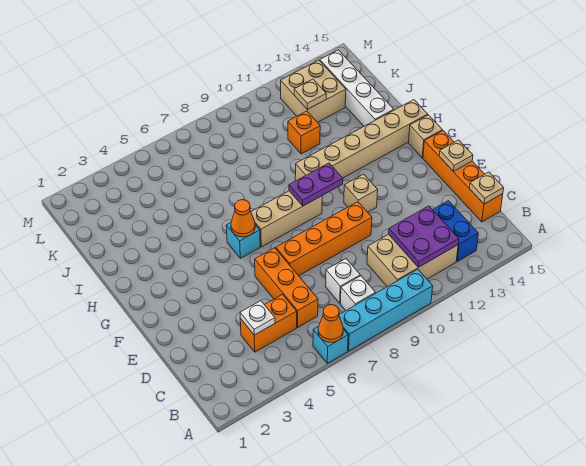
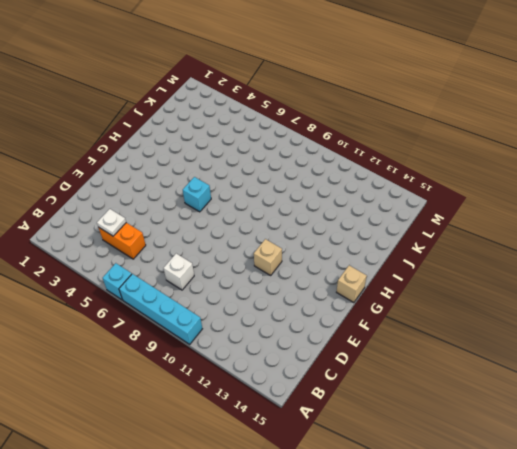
none -> white brick B8 level 1
none -> tan brick B10:C12 level 1
none -> blue brick B13:C13 level 1

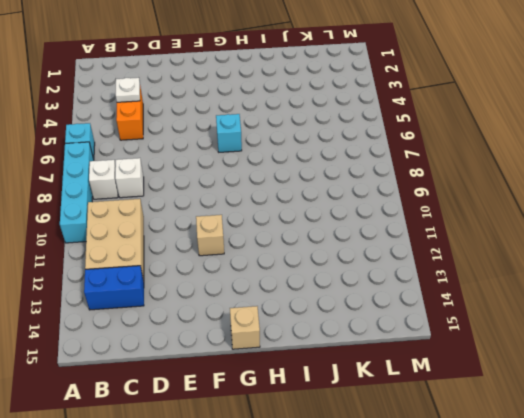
none -> orange brick C6:E6 level 1
none -> orange brick C15:F15 level 1
none -> orange brick E7:E10 level 1

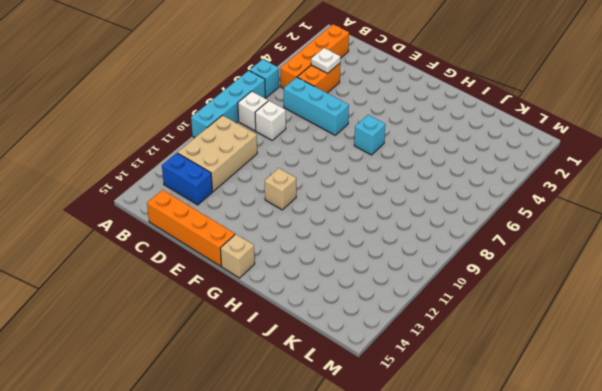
orange brick B2:B5 level 1 -> orange brick E7:E10 level 1
cyan brick C6:E6 level 1 -> orange brick C6:E6 level 1
none -> tan brick G7:G9 level 1
none -> tan brick H10:H15 level 1
none -> white brick I14:L14 level 1

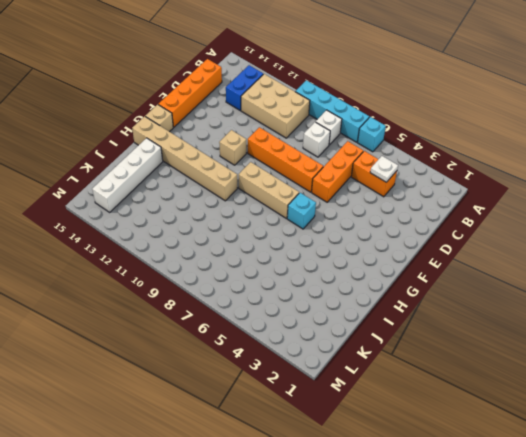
none -> orange brick J11 level 1
none -> tan brick K12:L13 level 1
none -> orange cone A6 level 2

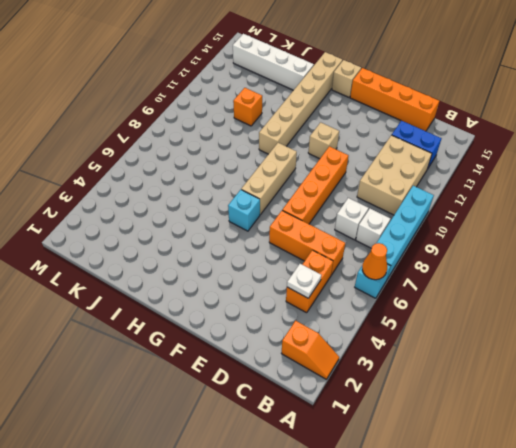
orange slope A2:B2 level 1 top B -> none
none -> tan brick K12:L13 level 1
none -> purple plate B11:C12 level 2
none -> tan plate C15 level 2

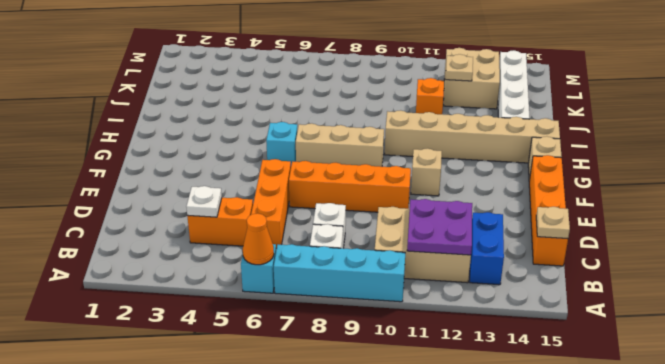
none -> tan plate E15 level 2
none -> orange cone G6 level 2
none -> purple plate G9:G10 level 2

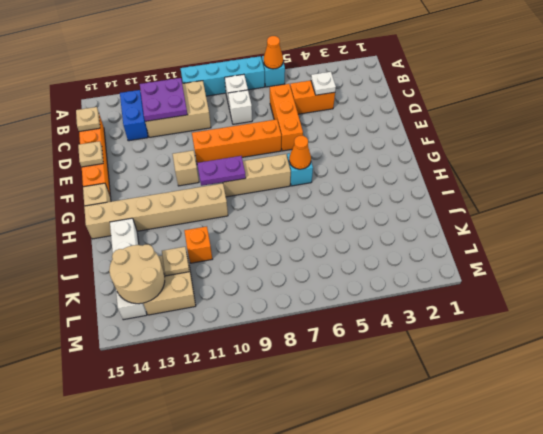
tan round brick K13:L14 level 2 -> none

